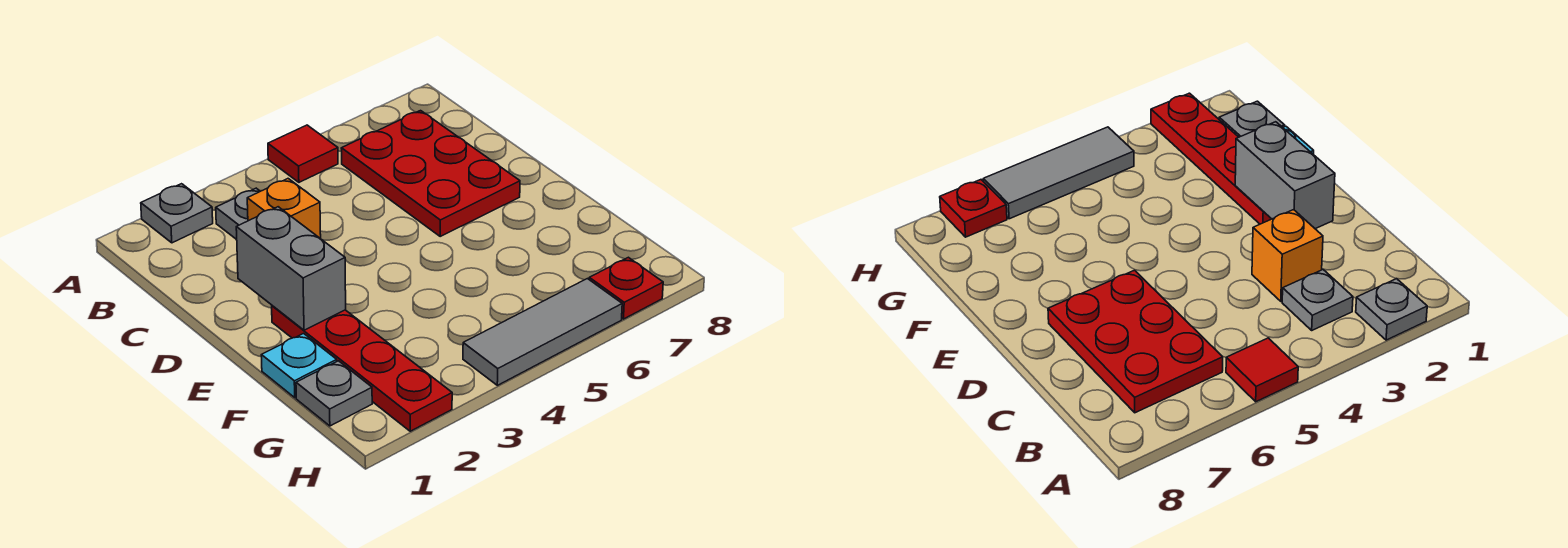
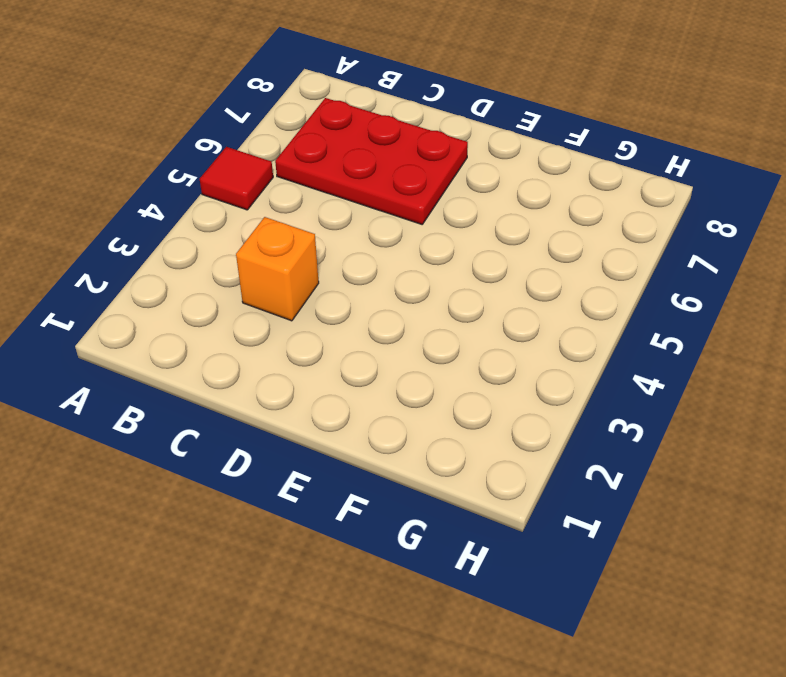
none -> grey plate A2 level 1
none -> grey plate B3 level 1

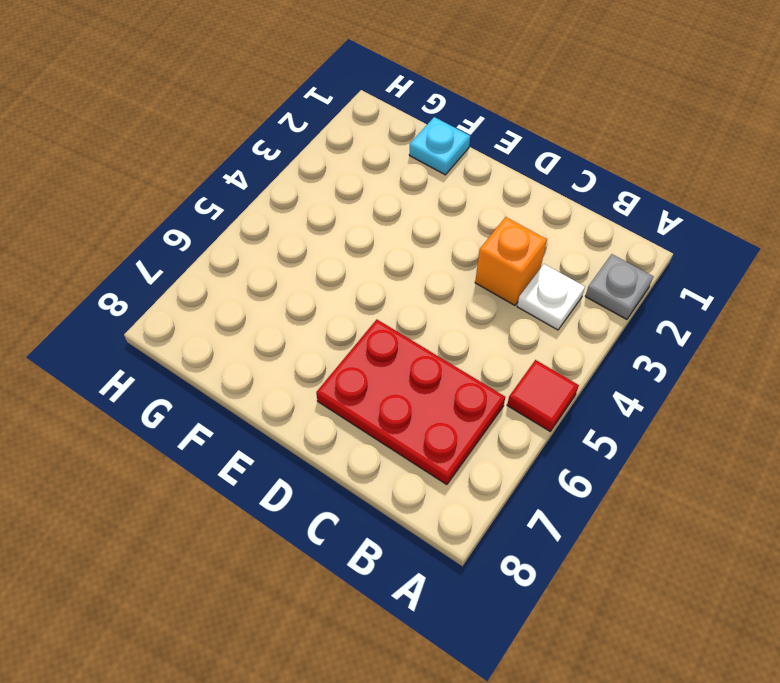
white plate B3 level 1 -> grey plate B3 level 1
none -> red plate E2:H2 level 1
none -> grey plate G1 level 1

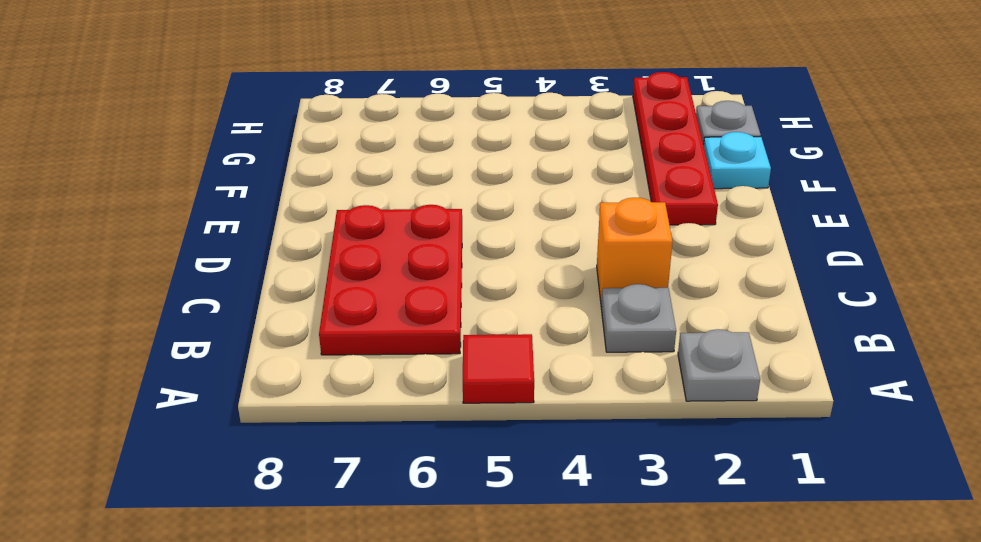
none -> grey tile H4:H6 level 1
none -> red plate H7 level 1

